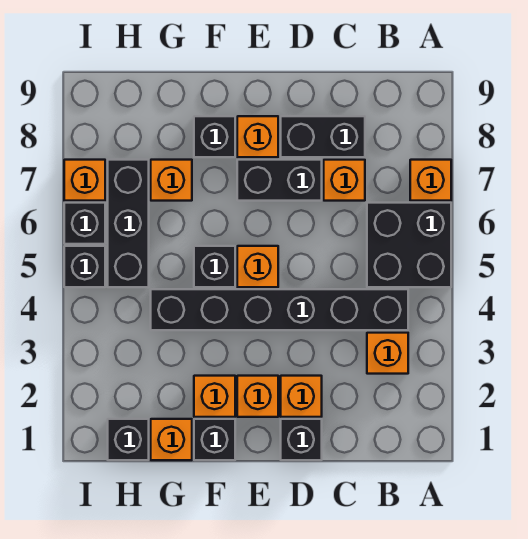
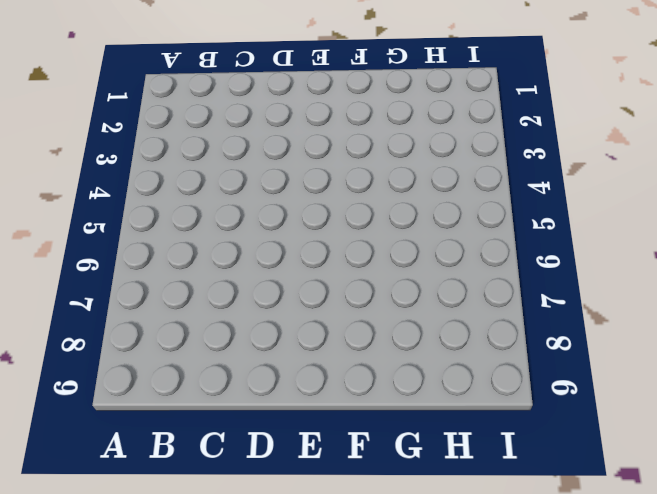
none -> black brick A5:B6 level 1
none -> orange brick A7 level 1
none -> orange brick B3 level 1

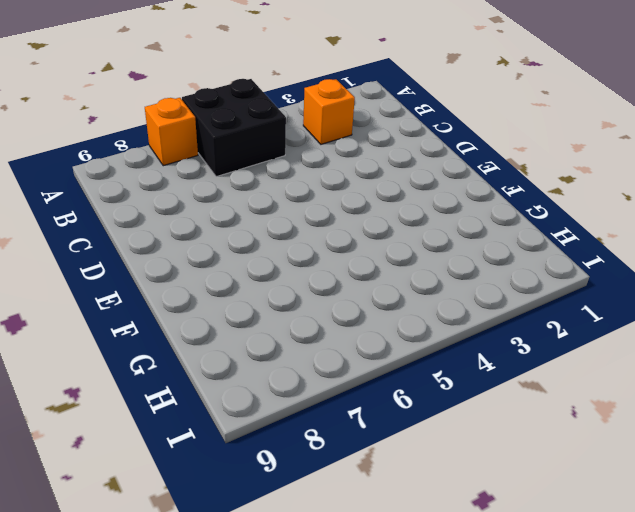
none -> black brick B4:G4 level 1
none -> orange brick C7 level 1
none -> black brick C8:D8 level 1

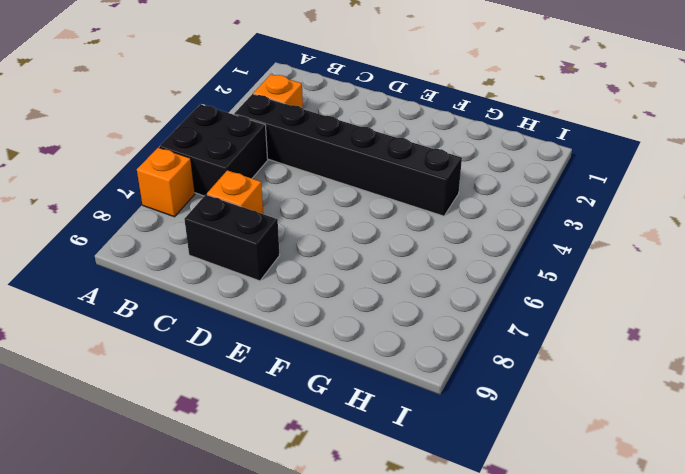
none -> black brick D1 level 1
none -> orange brick D2 level 1
none -> black brick D7:E7 level 1

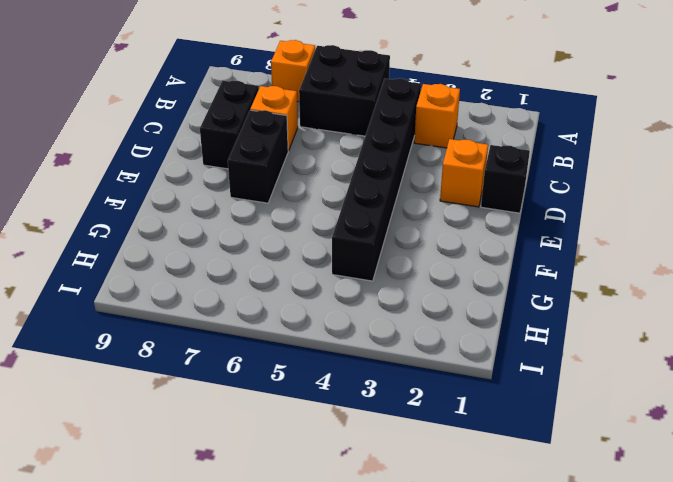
none -> orange brick E2 level 1
none -> orange brick E5 level 1
none -> orange brick E8 level 1

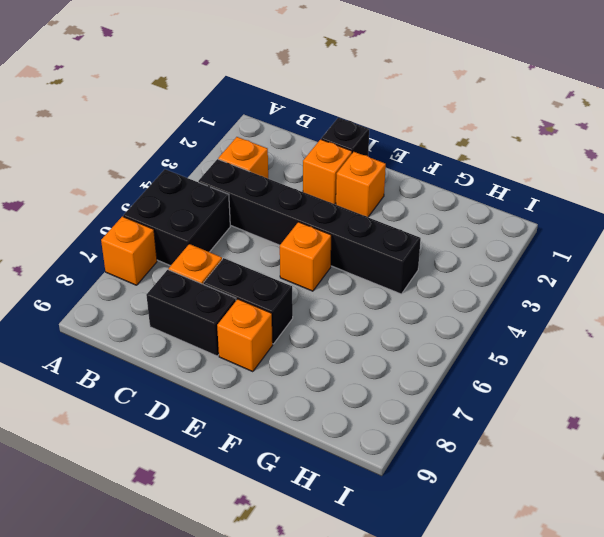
none -> black brick F1 level 1
none -> orange brick F2 level 1
none -> black brick F5 level 1

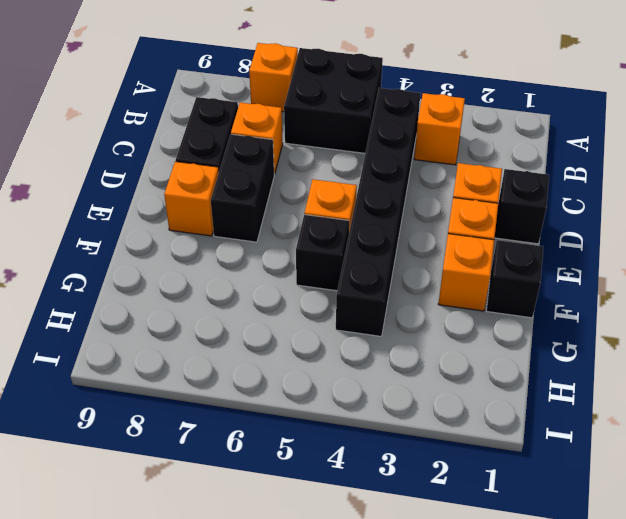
none -> black brick F8 level 1
none -> orange brick G1 level 1
none -> orange brick G7 level 1

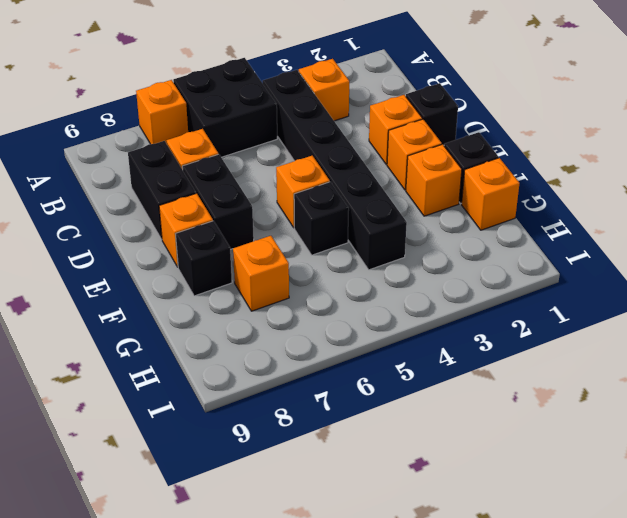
none -> black brick H1 level 1
none -> black brick H5:H7 level 1
none -> black brick I5 level 1

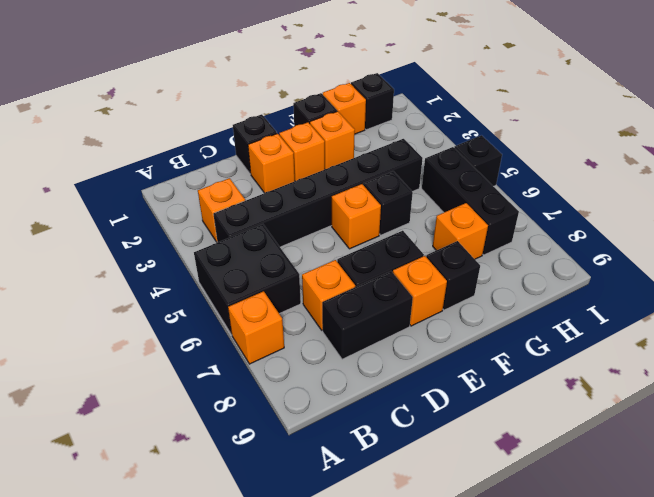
none -> black brick I6 level 1
none -> orange brick I7 level 1

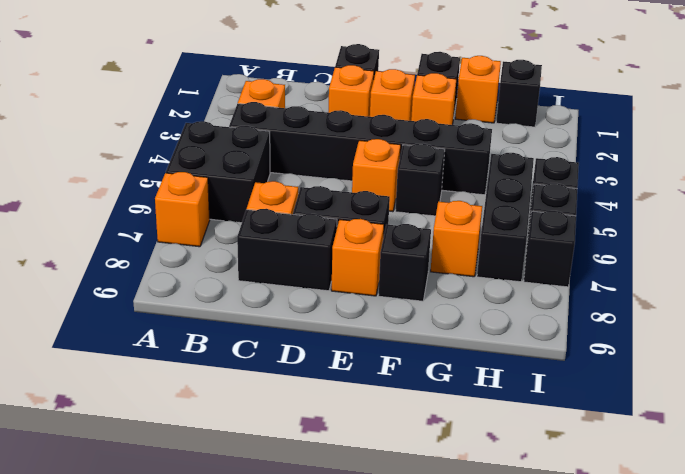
black brick I7 level 1 -> orange brick I7 level 1

